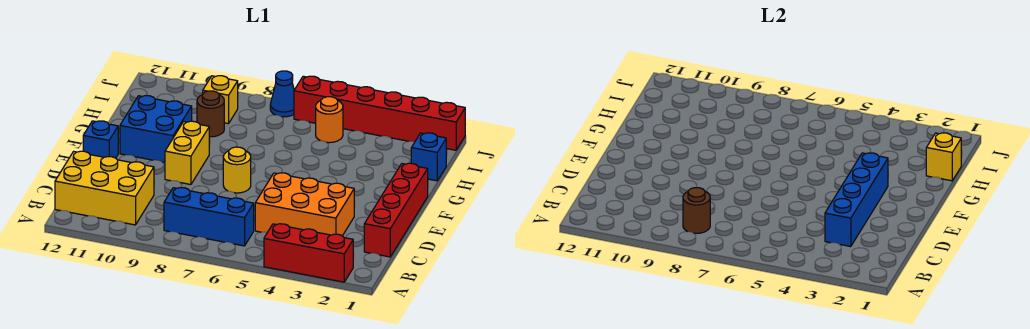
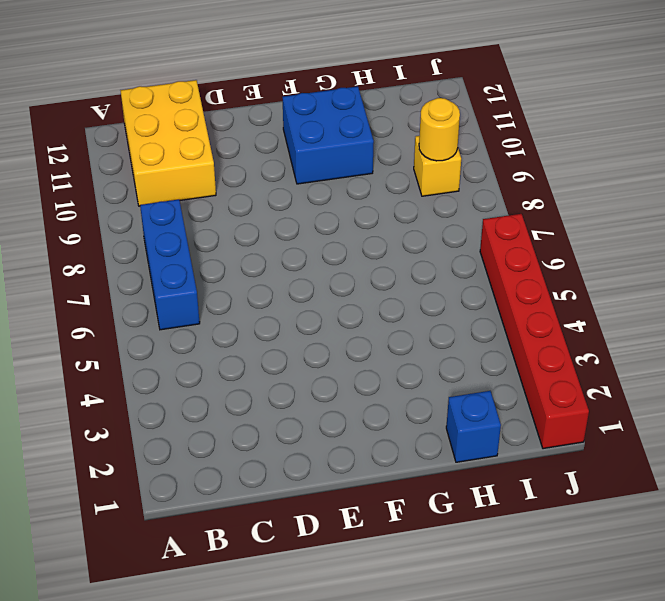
yellow round brick I9 level 2 -> yellow round brick E7 level 1
none -> red brick A2:A4 level 1
none -> red brick C1:F1 level 1
none -> orange brick C3:D5 level 1

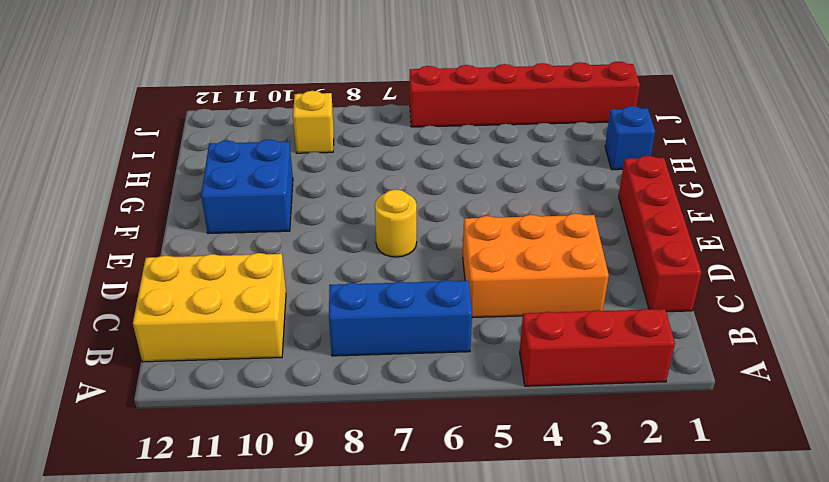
none -> yellow brick E9:F9 level 1
none -> blue brick E12 level 1
none -> brown round brick H9 level 1

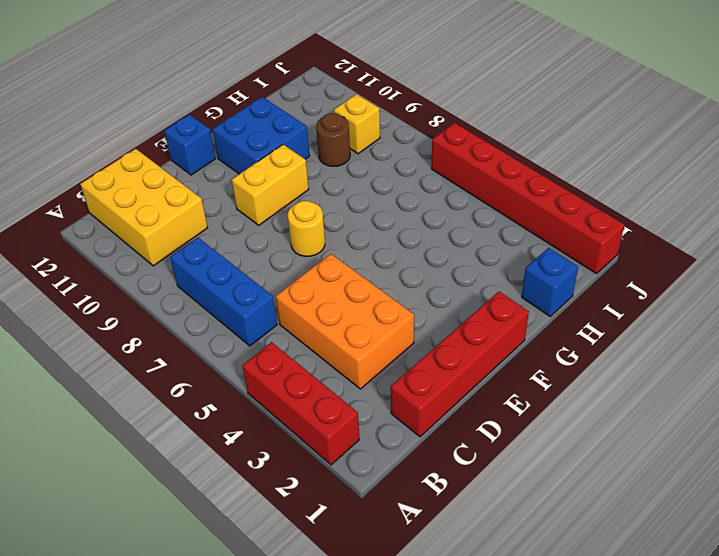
none -> orange round brick I5 level 1
none -> blue cone J7 level 1
none -> brown round brick B8 level 2

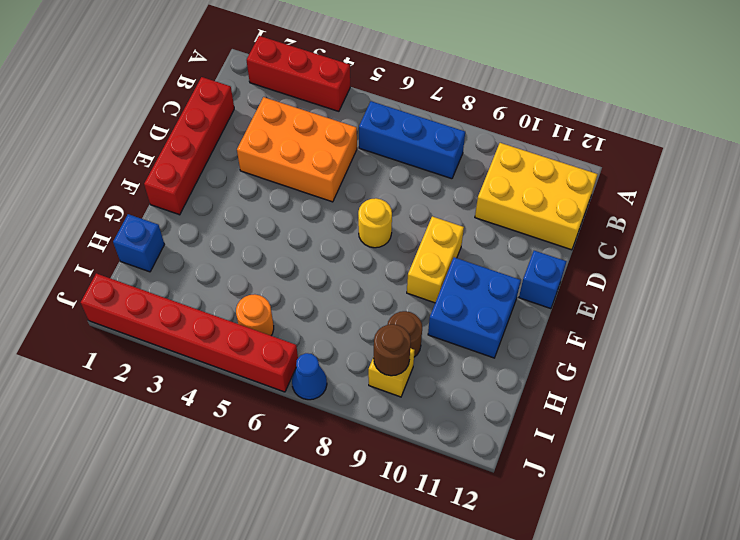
brown round brick I9 level 2 -> brown round brick B8 level 2
none -> blue brick C3:F3 level 2
none -> yellow brick H1 level 2

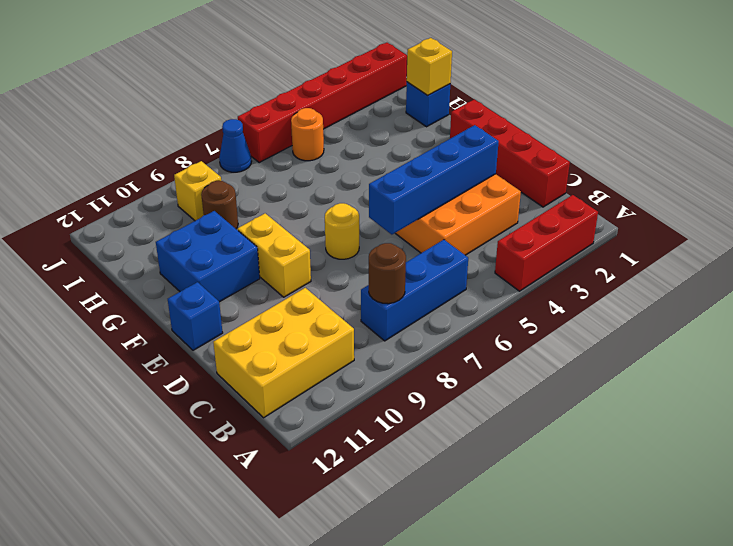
blue brick D3:D6 level 2 -> blue brick C3:F3 level 2

